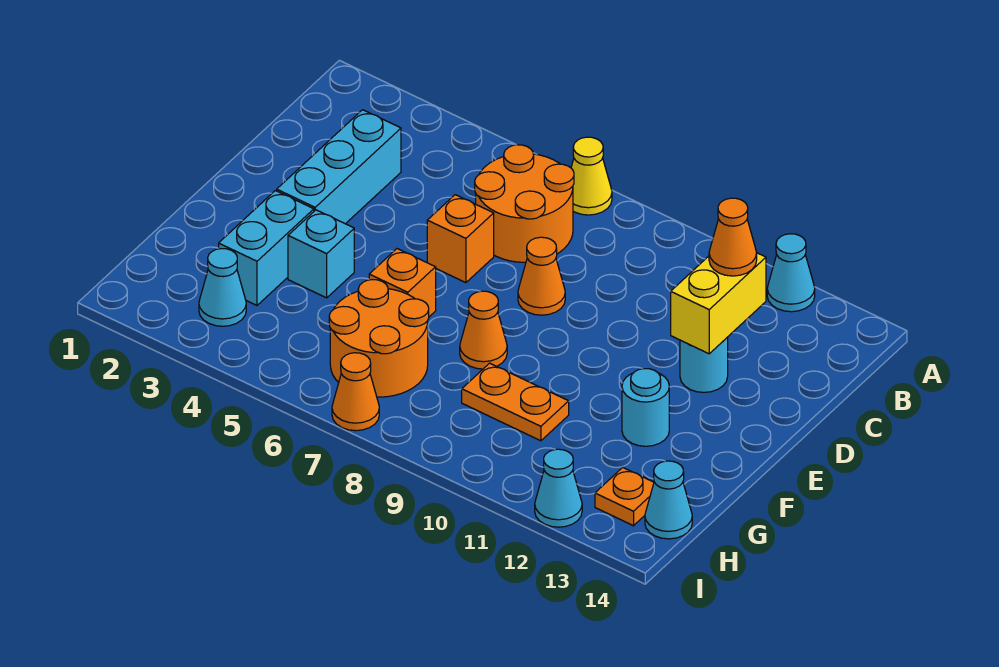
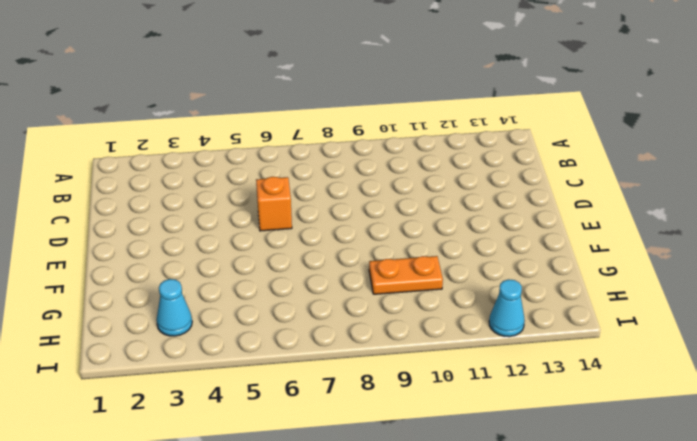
none -> yellow cone A7 level 1
none -> cyan cone A12 level 1
none -> orange round brick B6:C7 level 1

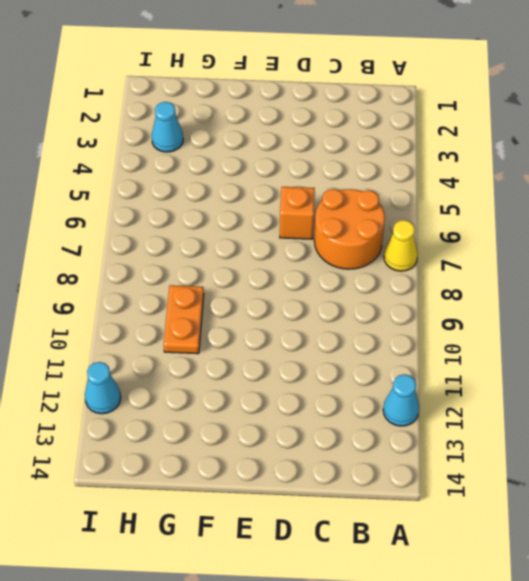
none -> cyan brick C3:E3 level 1
none -> orange cone D8 level 1
none -> cyan round brick D12 level 1

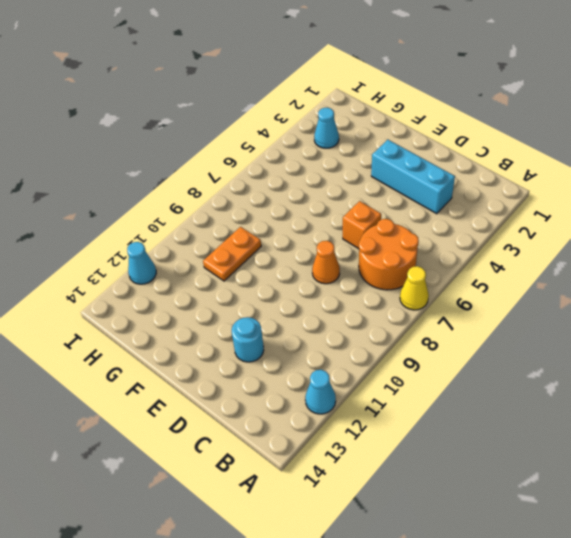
none -> cyan brick F3:G3 level 1
none -> cyan brick F4 level 1
none -> orange brick F6 level 1

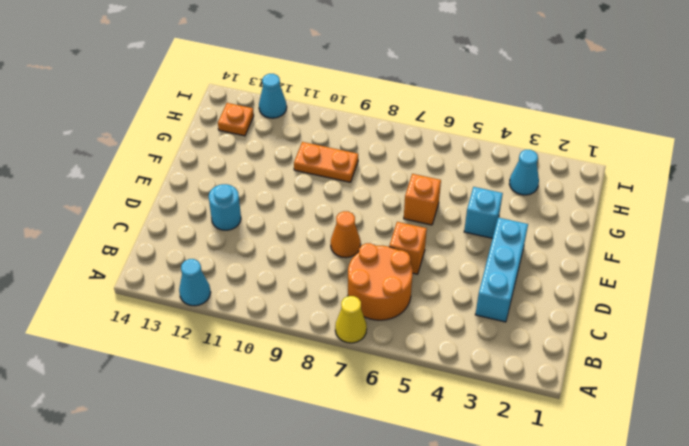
none -> cyan brick F3:G3 level 1
none -> orange cone F8 level 1
none -> cyan round brick F12 level 1

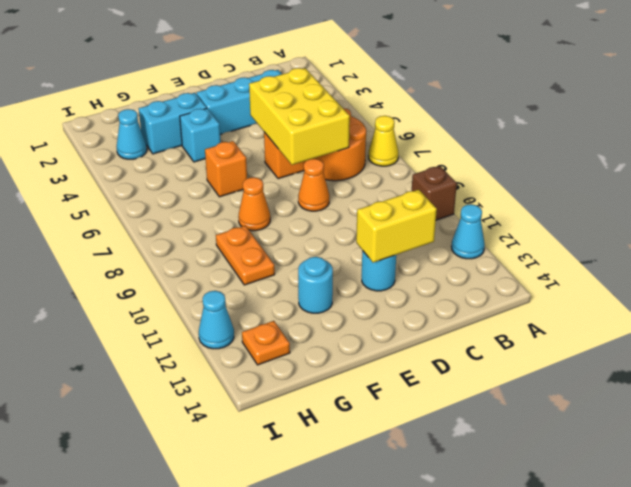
brown brick A10 level 1 -> none
yellow brick C5:D7 level 2 -> none
none -> orange round brick G6:H7 level 1
none -> cyan cone H14 level 1
none -> orange cone I7 level 1

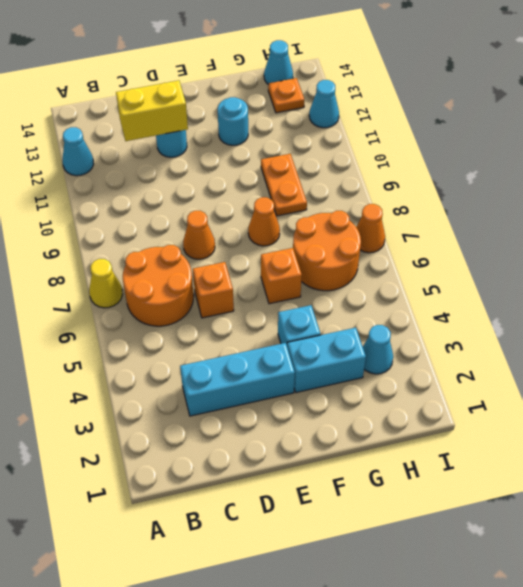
none -> orange cone C12 level 3

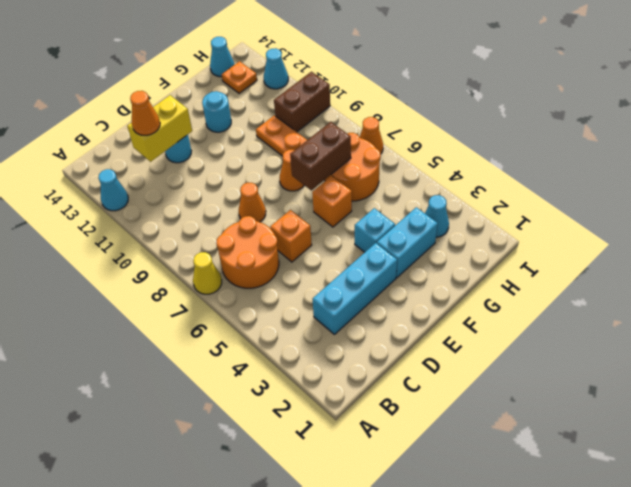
brown brick F7:G7 level 2 -> none
brown brick H10:I10 level 1 -> none

